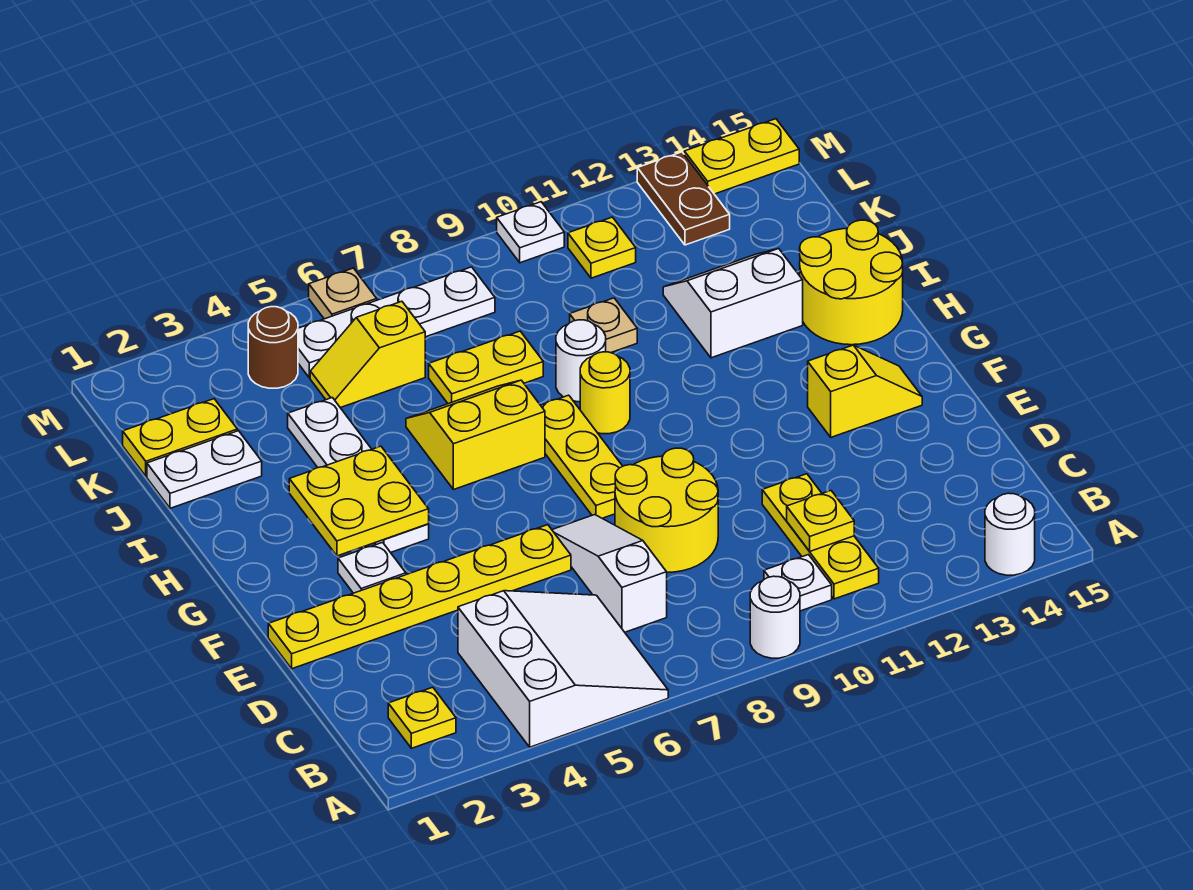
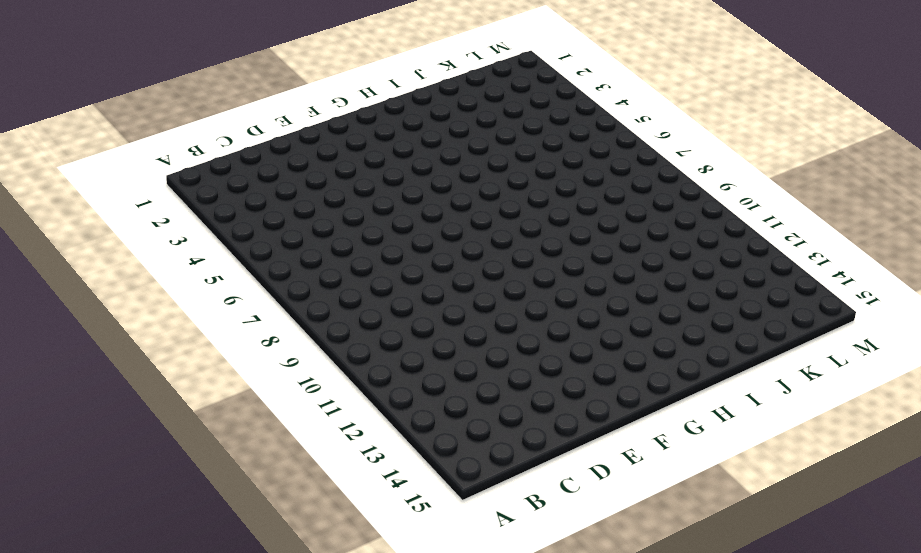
none -> white slope A4:C6 level 1 top 4
none -> white round brick A9 level 1
none -> white round brick A14 level 1
none -> yellow plate B2 level 1

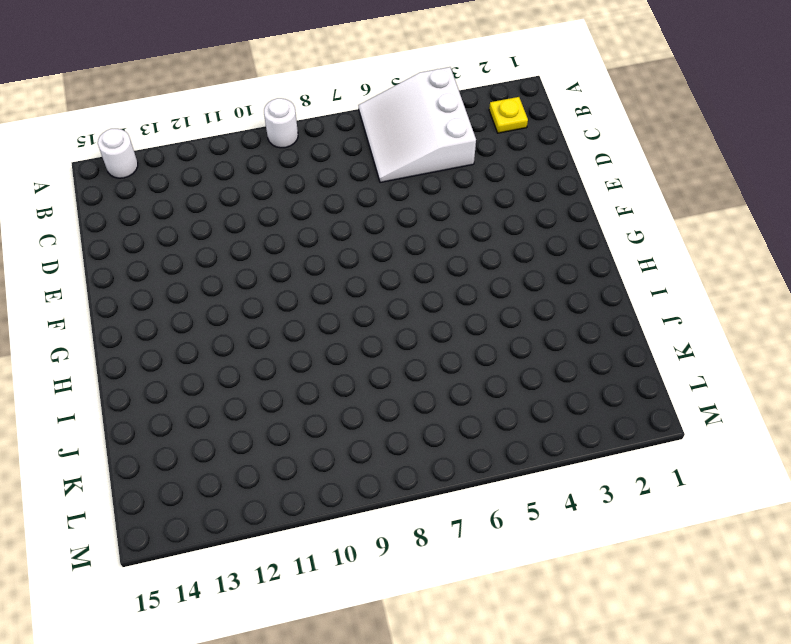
none -> white plate B10 level 1
none -> yellow plate B11:D11 level 1
none -> white slope C7:E7 level 1 top C
none -> yellow round brick D8:E9 level 1

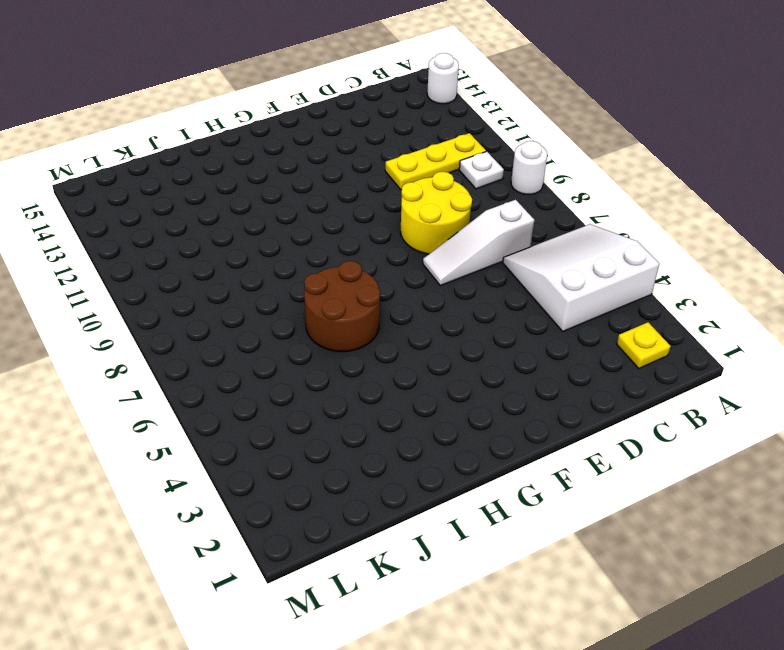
brown round brick H6:I7 level 1 -> yellow slope H6:I7 level 1 top H
none -> yellow plate E1:E6 level 1
none -> white plate F3 level 1
none -> yellow plate F8:H8 level 1
none -> yellow slope F13:F14 level 1 top 13

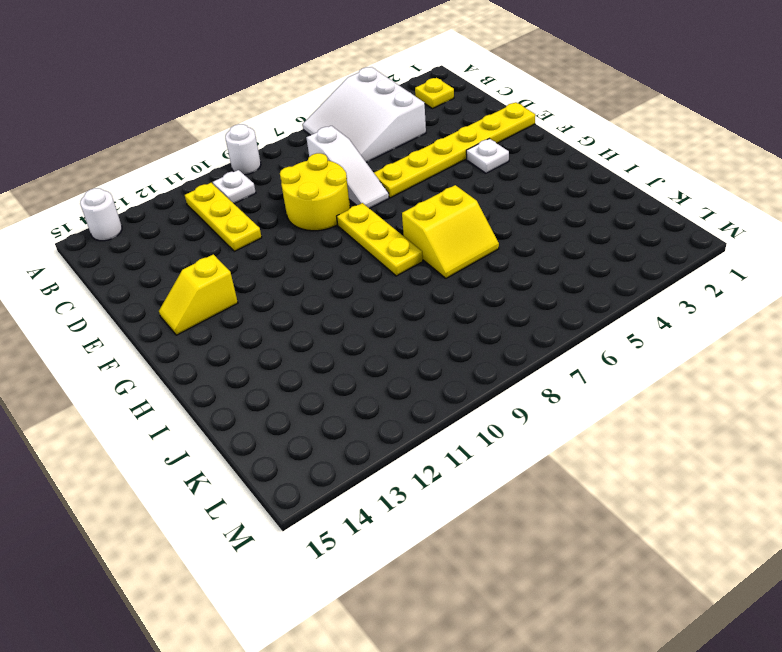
none -> white plate G4:J4 level 1
none -> yellow round brick H9 level 1
none -> yellow round brick H14:I15 level 1
none -> white round brick I9 level 1

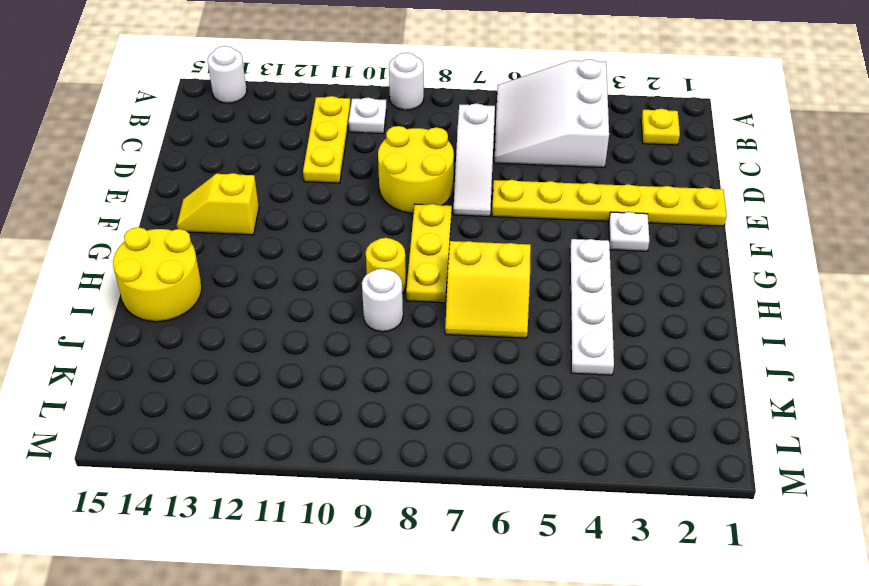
none -> white slope I12:J13 level 1 top I
none -> white plate J1:J2 level 1
none -> yellow plate J7:J8 level 1
none -> tan plate J10 level 1

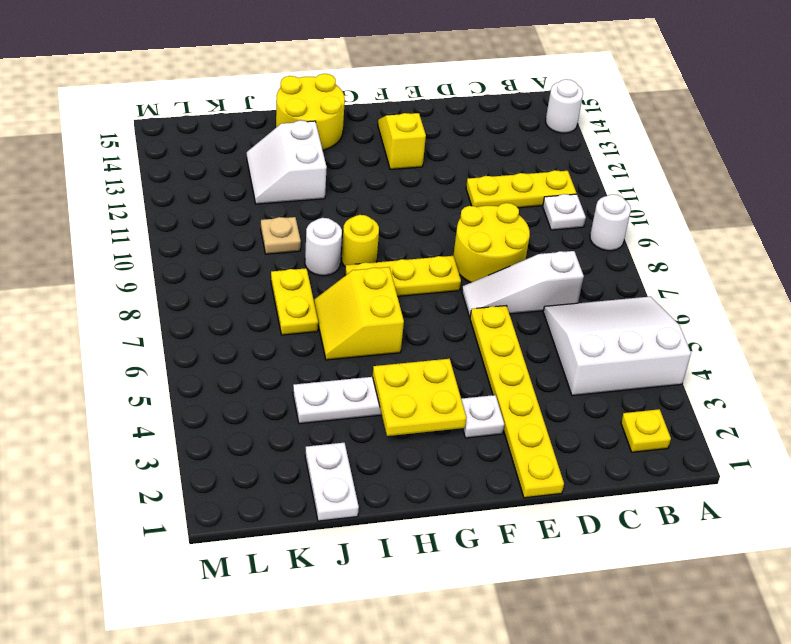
none -> yellow plate K1:K2 level 1
none -> yellow slope K5:K6 level 1 top 6
none -> brown round brick L4 level 1
none -> white plate L5:L8 level 1

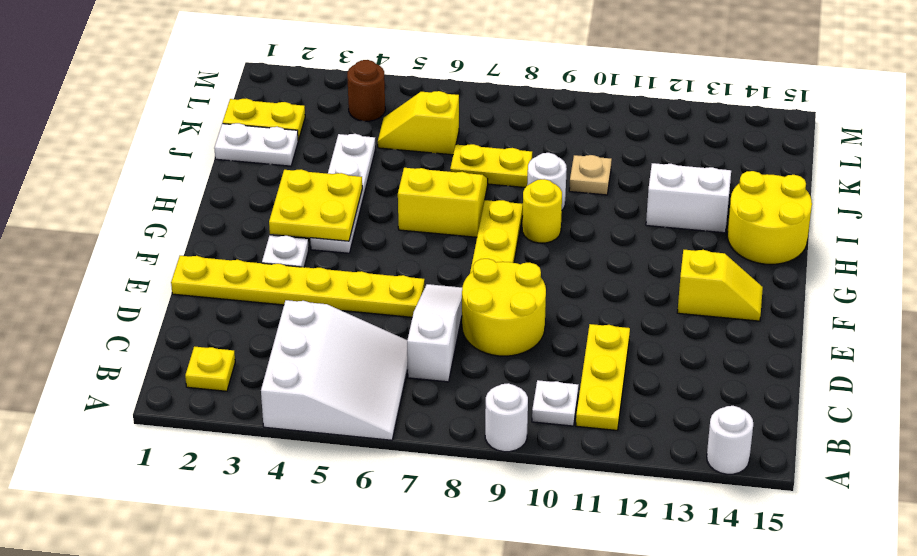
none -> white plate L5:L8 level 1
none -> yellow plate L11 level 1
none -> brown plate L13:M13 level 1
none -> tan plate M6 level 1

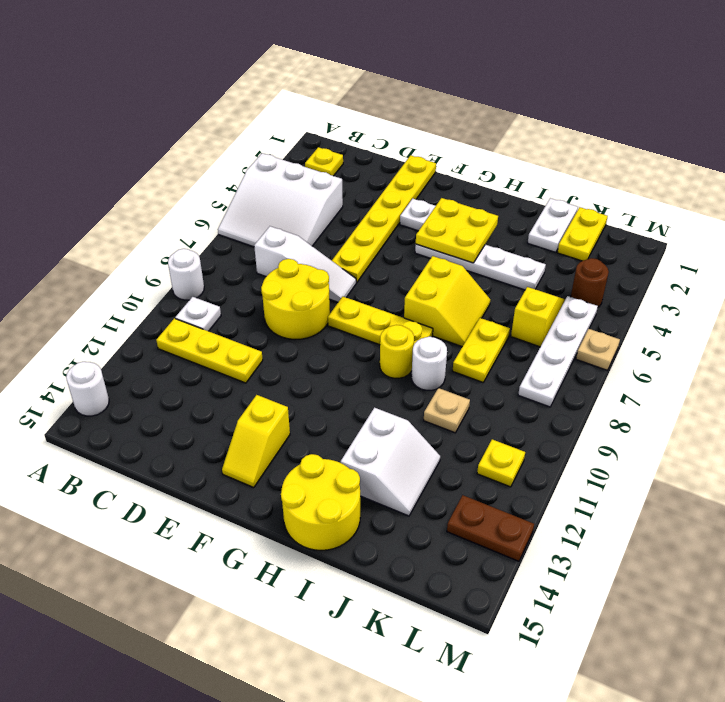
none -> white plate M10 level 1
none -> yellow plate M14:M15 level 1
none -> yellow plate C11 level 2

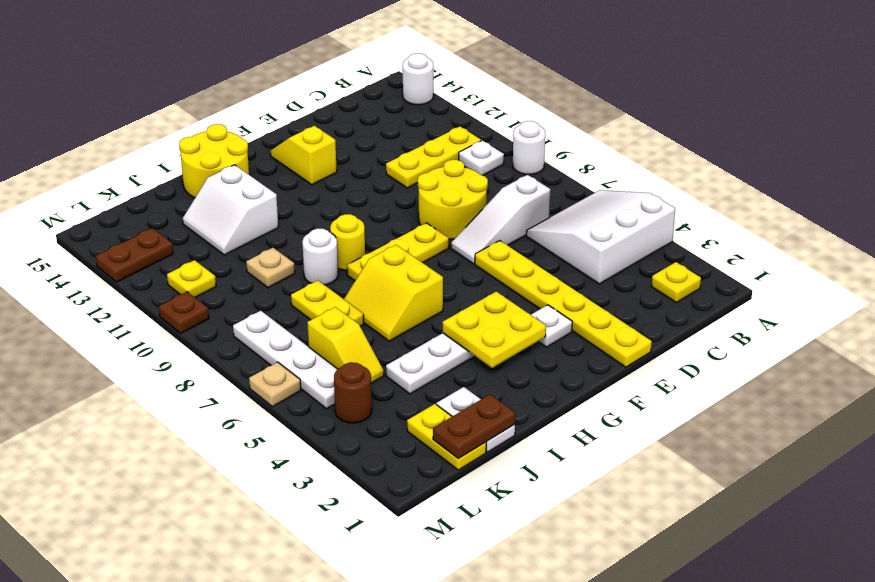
brown plate J1:K1 level 2 -> none
brown plate M10 level 1 -> white plate M10 level 1
none -> yellow plate M14:M15 level 1
none -> yellow plate C11 level 2

